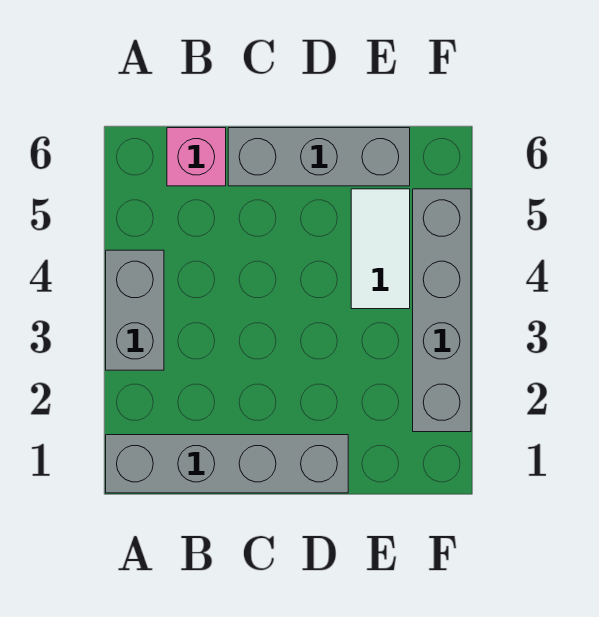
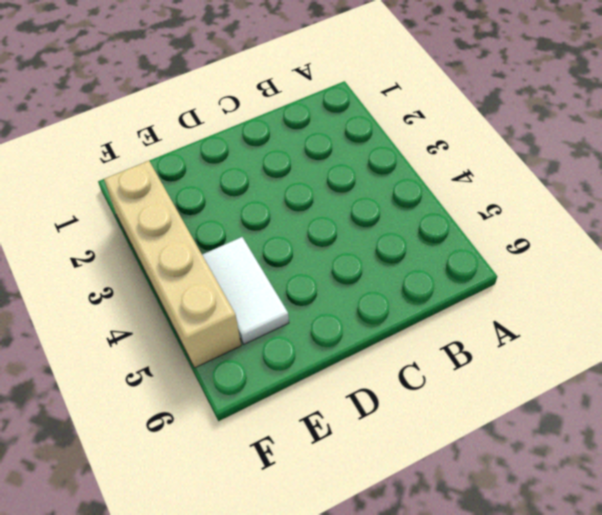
tan brick F2:F5 level 1 -> grey brick F2:F5 level 1
none -> grey brick A1:D1 level 1
none -> grey brick A3:A4 level 1

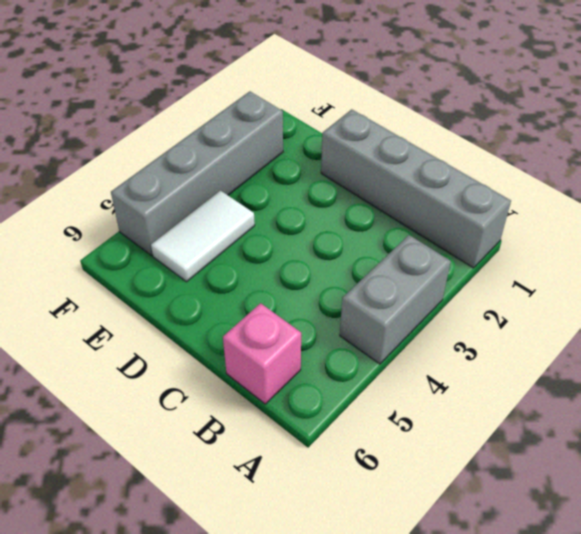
none -> grey brick C6:E6 level 1

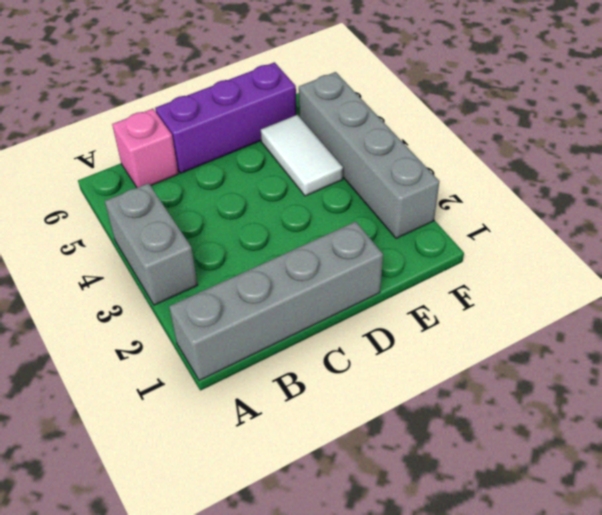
purple brick C6:E6 level 1 -> grey brick C6:E6 level 1

